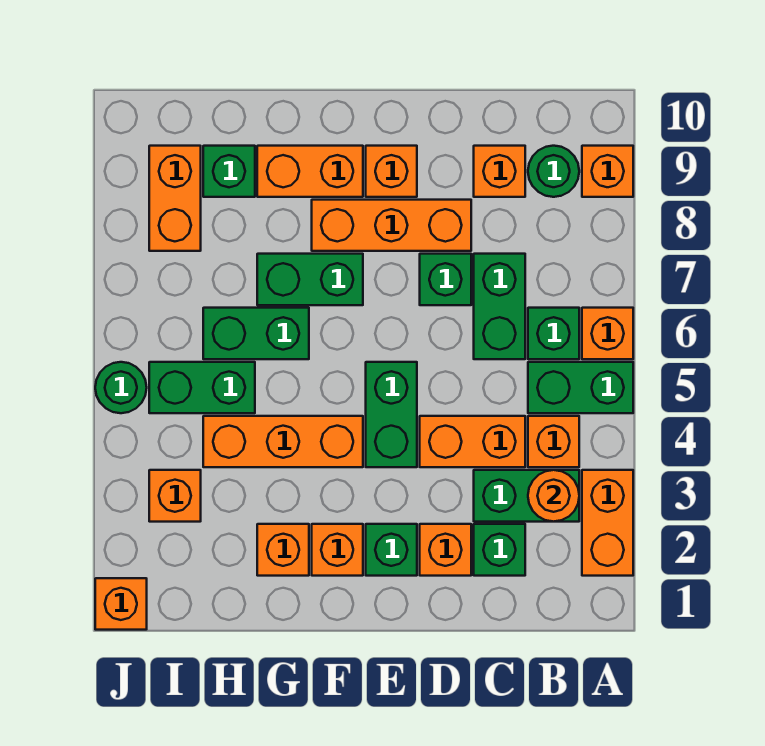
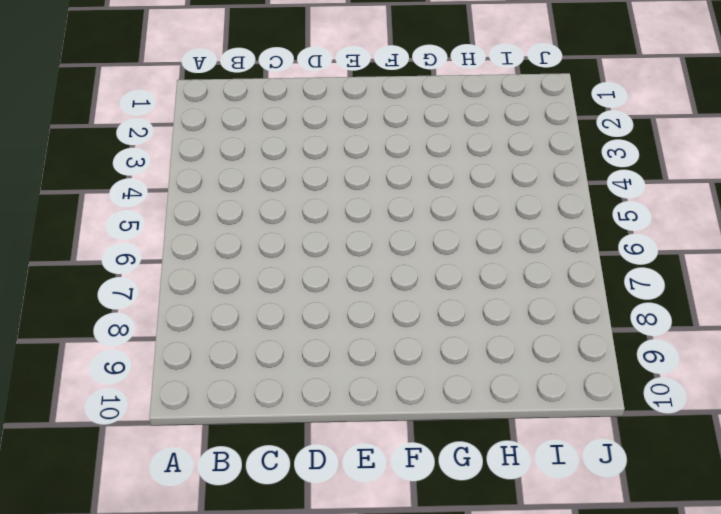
none -> orange brick A2:A3 level 1
none -> green brick A5:B5 level 1
none -> orange brick A6 level 1
none -> orange brick A9 level 1

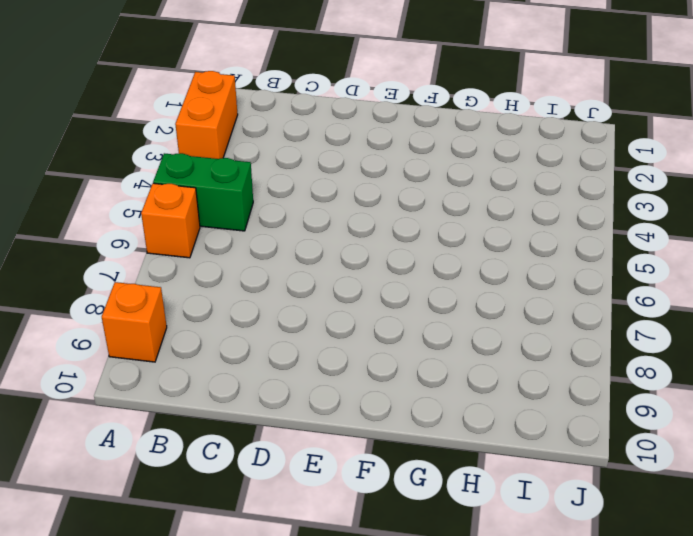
none -> green brick B3:C3 level 1
none -> orange brick B4 level 1
none -> green brick B6 level 1
none -> green round brick B9 level 1

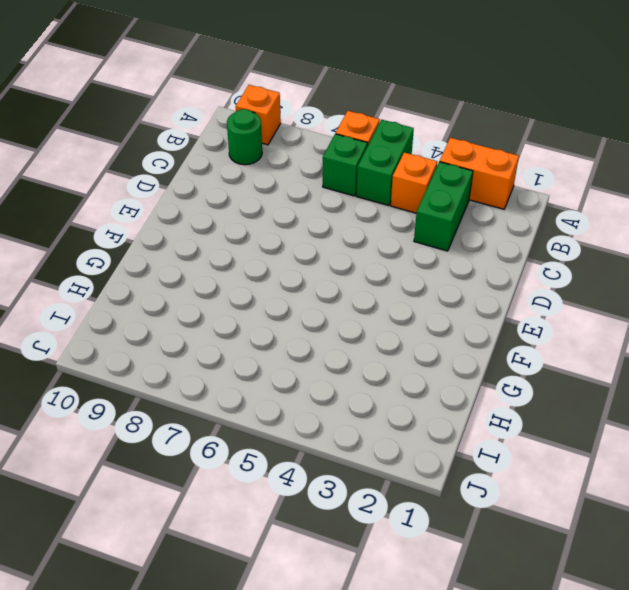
none -> green brick C2 level 1
none -> orange brick C4:D4 level 1
none -> green brick C6:C7 level 1
none -> orange brick C9 level 1

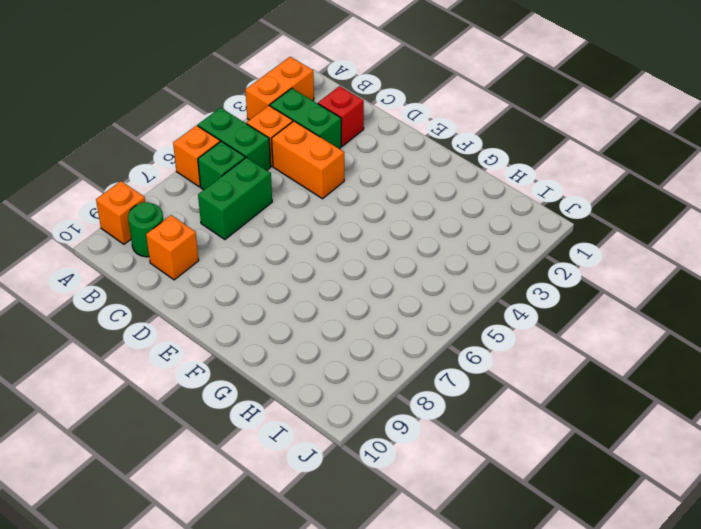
red brick C2 level 1 -> green brick C2 level 1
none -> orange brick D2 level 1
none -> green brick D7 level 1
none -> orange brick D8:F8 level 1
none -> green brick E2 level 1

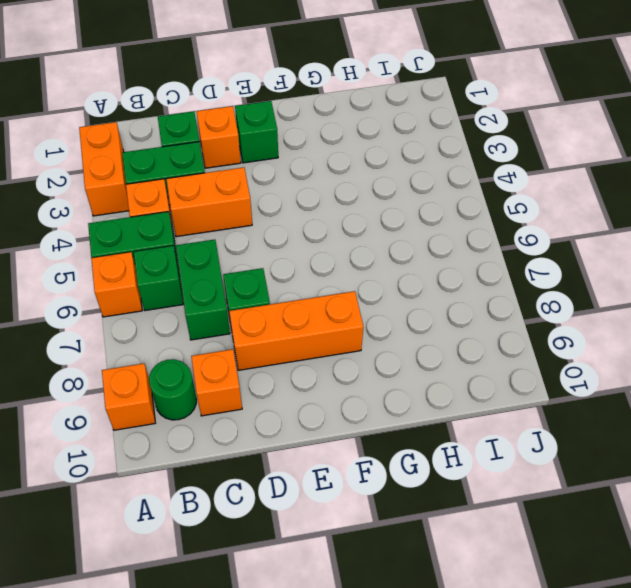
none -> green brick E4:E5 level 1
none -> orange brick E9 level 1
none -> orange brick F2 level 1
none -> orange brick F4:H4 level 1

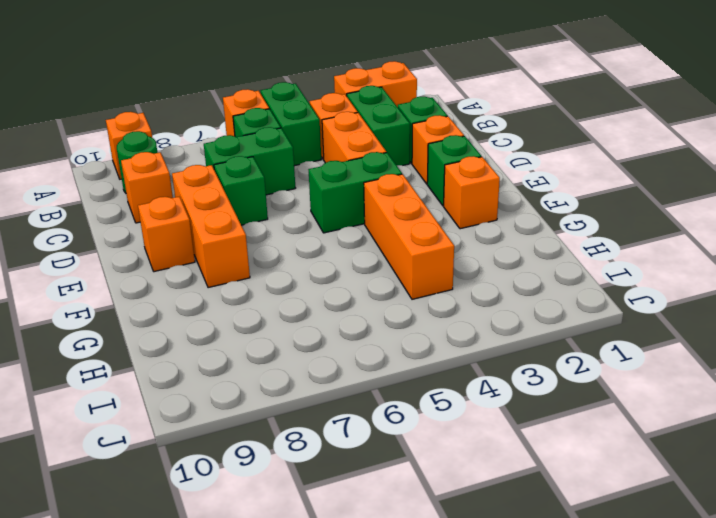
none -> green brick F7:G7 level 1
none -> orange brick F9:G9 level 1
none -> orange brick G2 level 1
none -> green brick G6:H6 level 1

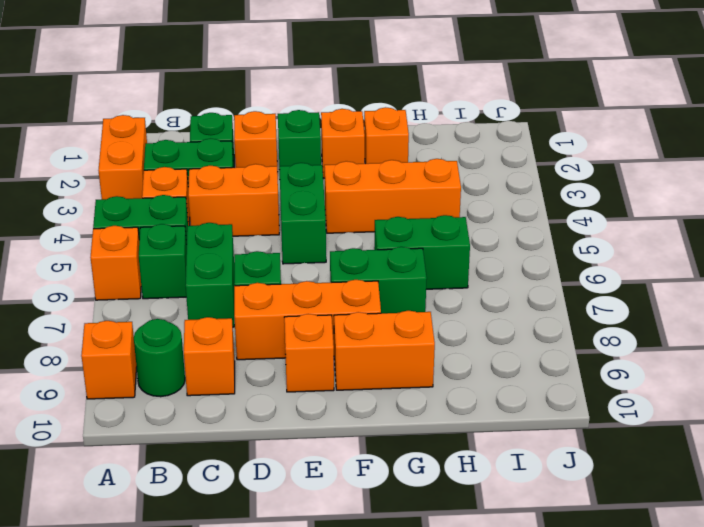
none -> green brick H5:I5 level 1
none -> green brick H9 level 1
none -> orange brick I3 level 1
none -> orange brick I8:I9 level 1

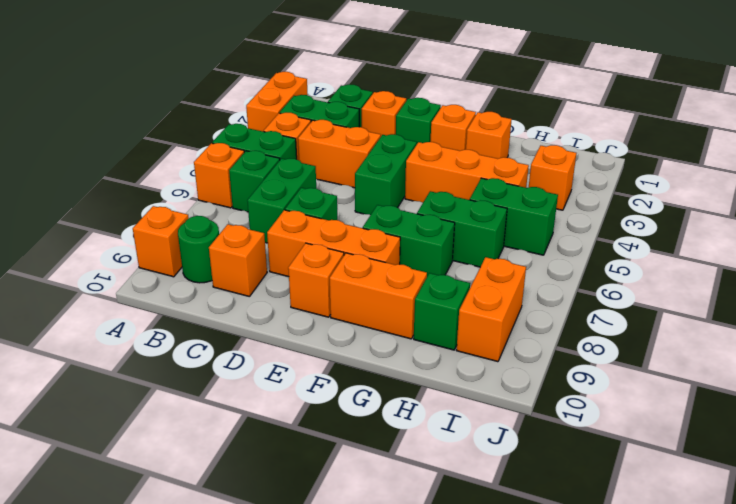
none -> orange brick J1 level 1
none -> green round brick J5 level 1
none -> orange round brick B3 level 2

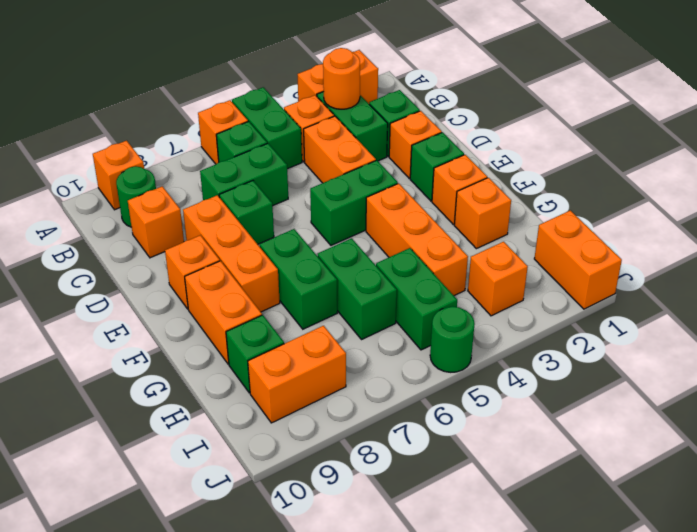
orange brick I1:J1 level 1 -> orange brick J1 level 1

